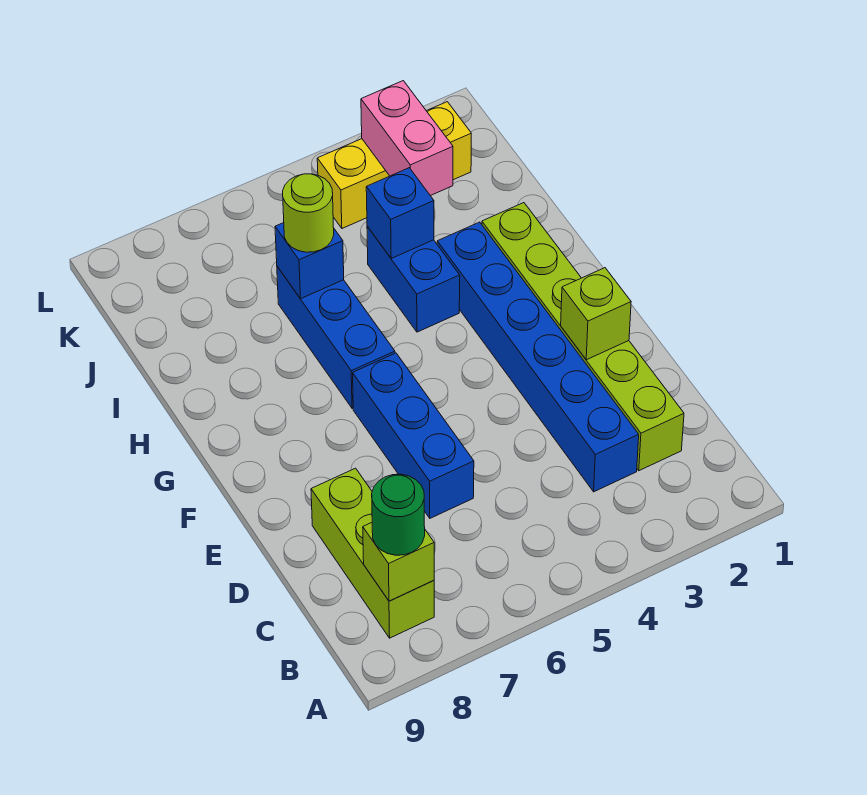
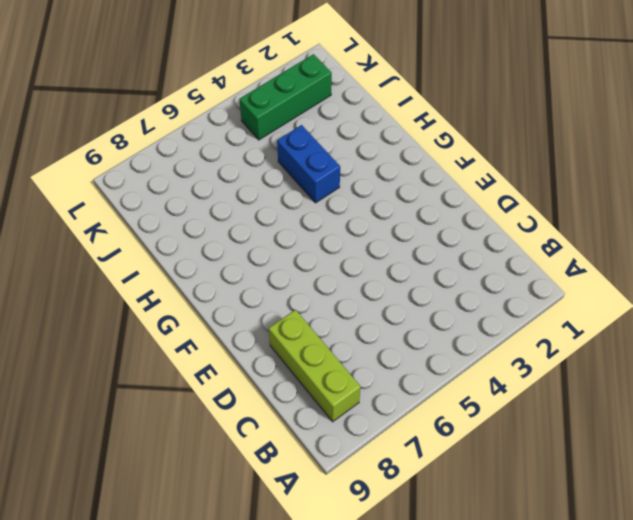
green brick K2:K4 level 1 -> yellow brick K2:K4 level 1
none -> lime brick C2:H2 level 1
none -> blue brick C3:H3 level 1
none -> blue brick D6:F6 level 1

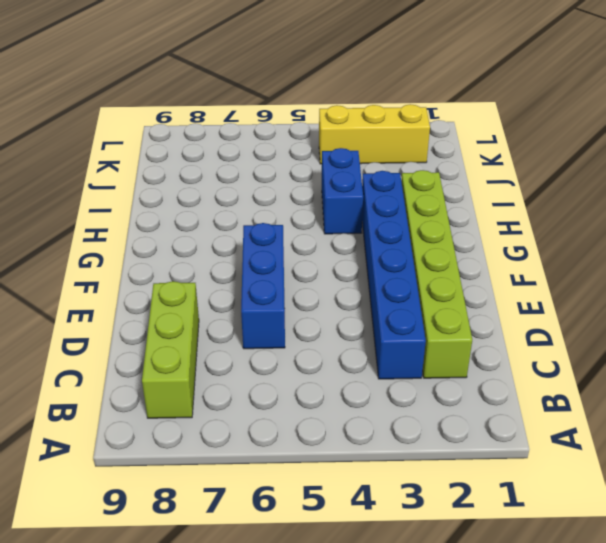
none -> blue brick G6:I6 level 1
none -> lime brick B8 level 2
none -> lime brick E2 level 2

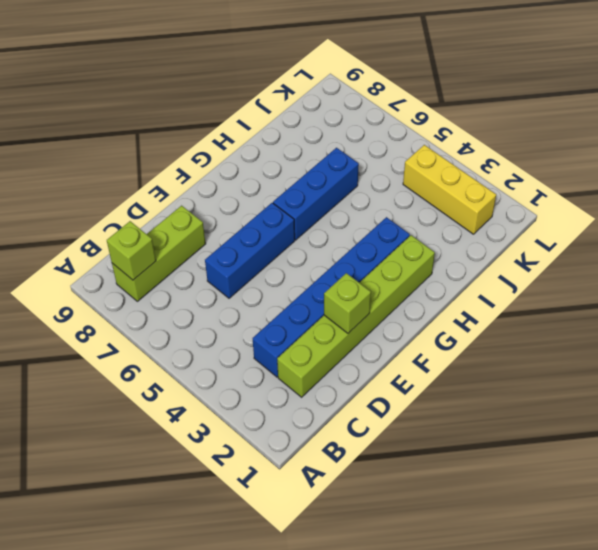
none -> blue brick H4:I4 level 1
none -> blue brick I4 level 2
none -> blue brick I6 level 2

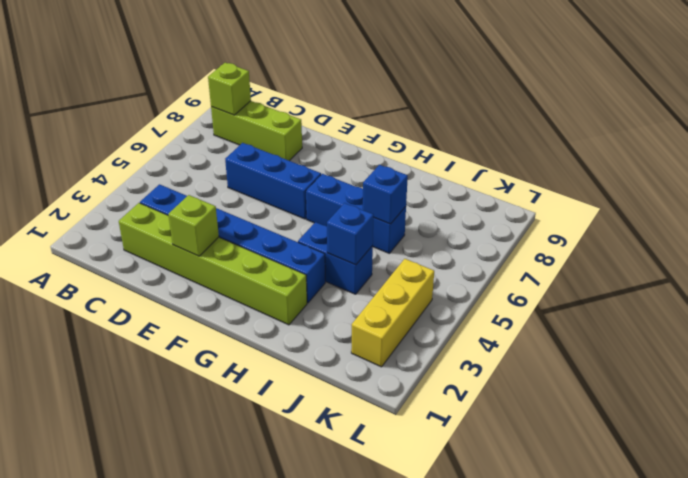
none -> pink brick J3:K3 level 2
none -> green round brick B8 level 3
none -> lime round brick I6 level 3

